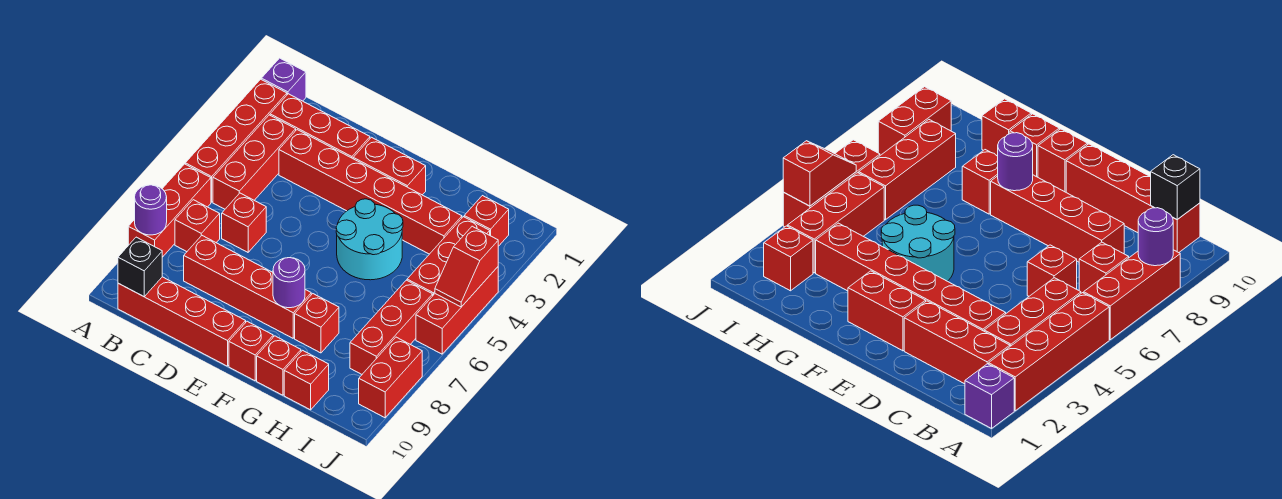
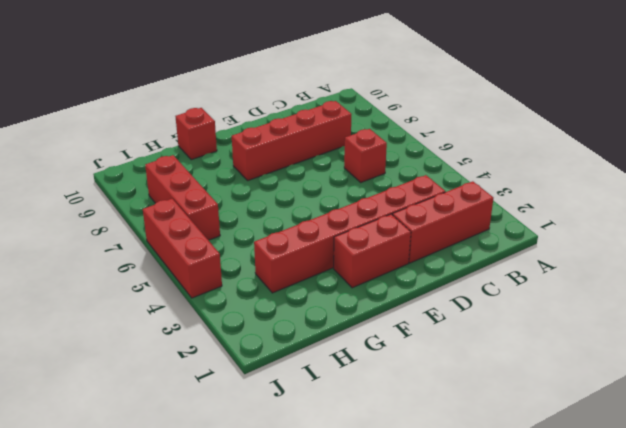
none -> purple brick A1 level 1
none -> red brick A2:A5 level 1
none -> red brick A6:A8 level 1

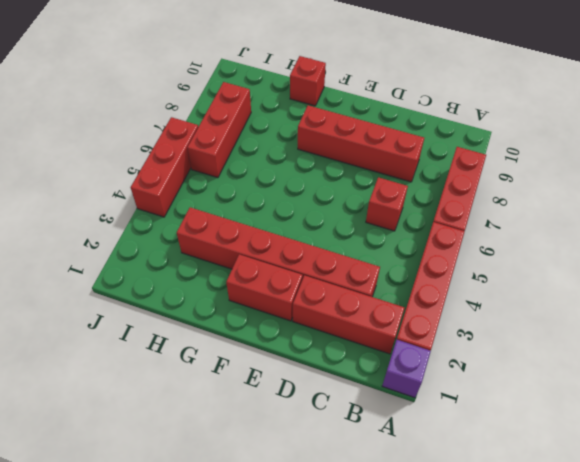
none -> red brick B3:B5 level 1
none -> red brick B7 level 1
none -> red brick B10:E10 level 1

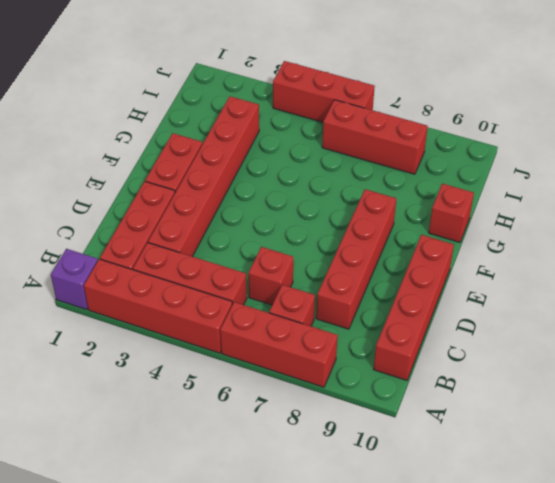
none -> cyan round brick F4:G5 level 1
none -> red brick F10 level 1
none -> red brick G8 level 1

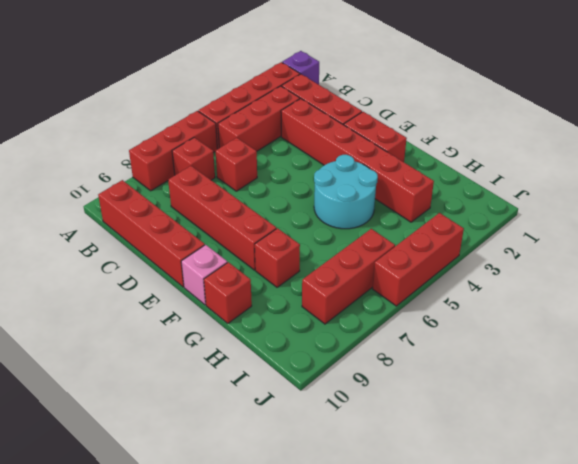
pink brick F10 level 1 -> red brick F10 level 1
none -> red brick H10 level 1
none -> red brick I2 level 1
none -> red brick I3:I5 level 1

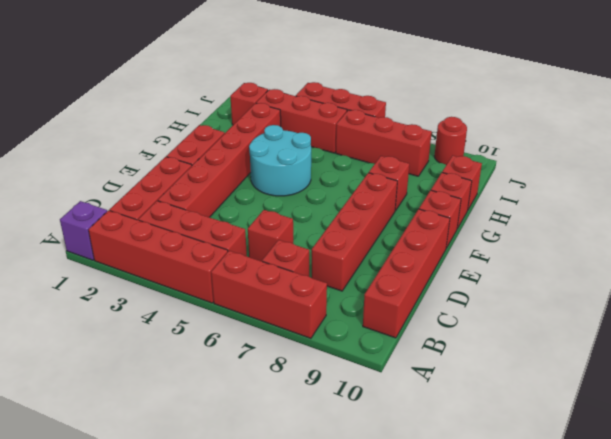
red round brick J9 level 1 -> red brick J8:J9 level 1
none -> purple round brick A8 level 2
none -> black brick B10 level 2
none -> purple round brick F8 level 2

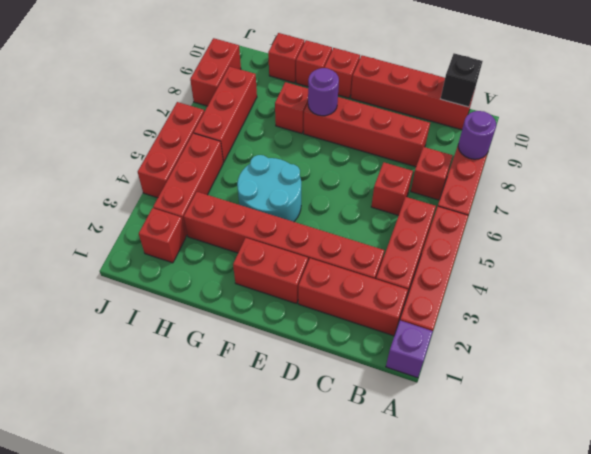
none -> red slope J4:J5 level 2 top 4

